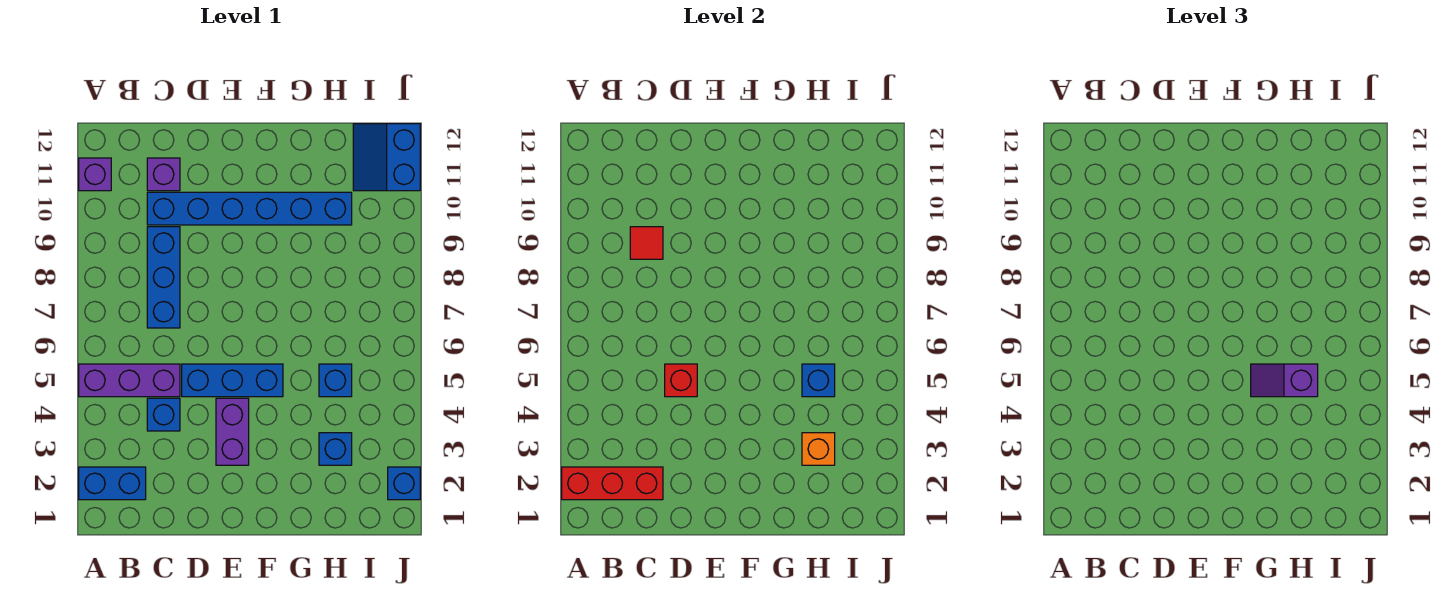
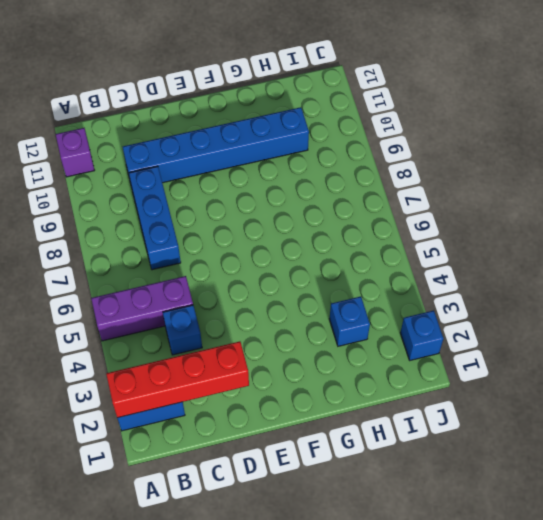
red brick A2:D2 level 2 -> red brick A2:C2 level 2
none -> purple brick C11 level 1
none -> blue brick D5:F5 level 1
none -> purple brick E3:E4 level 1

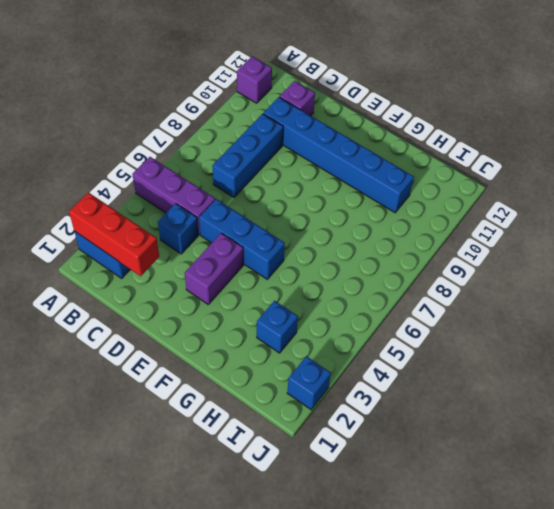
none -> blue brick H5 level 1
none -> blue slope I11:J12 level 1 top J
none -> red tile C9 level 2

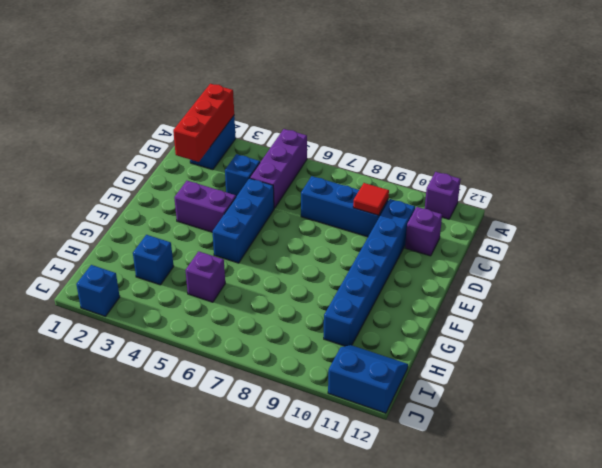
purple brick H5 level 1 -> blue brick H5 level 1
none -> red brick D5 level 2
none -> orange brick H3 level 2
none -> blue brick H5 level 2

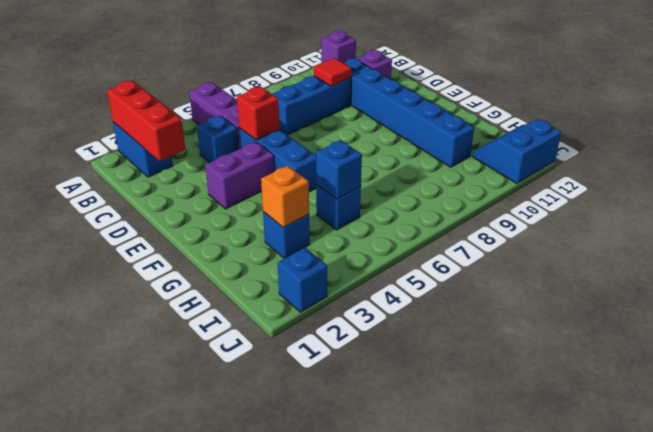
none -> purple slope G5:H5 level 3 top H

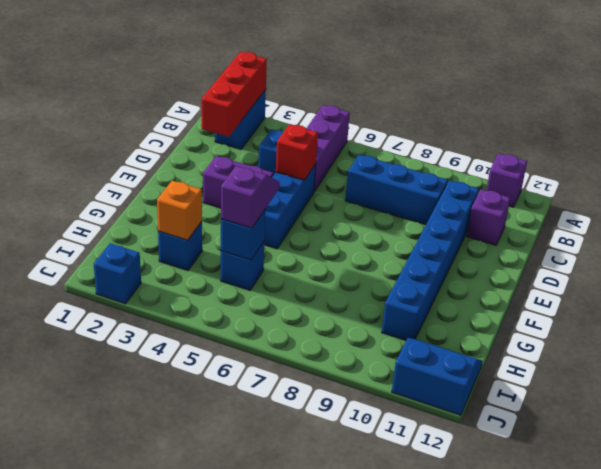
none -> red tile C9 level 2

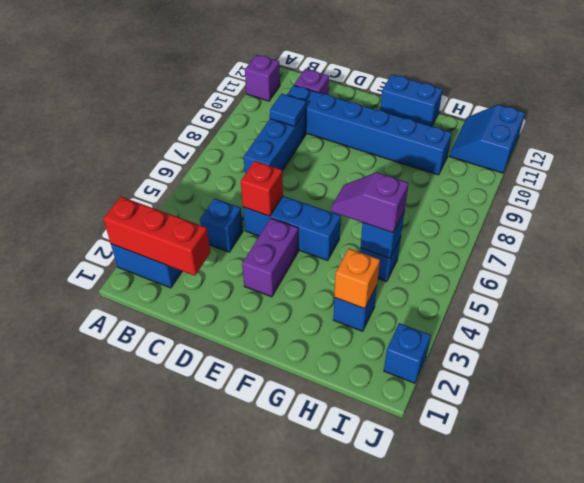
blue tile C9 level 2 -> red tile C9 level 2
blue brick F12:G12 level 1 -> none
none -> purple brick A5:C5 level 1

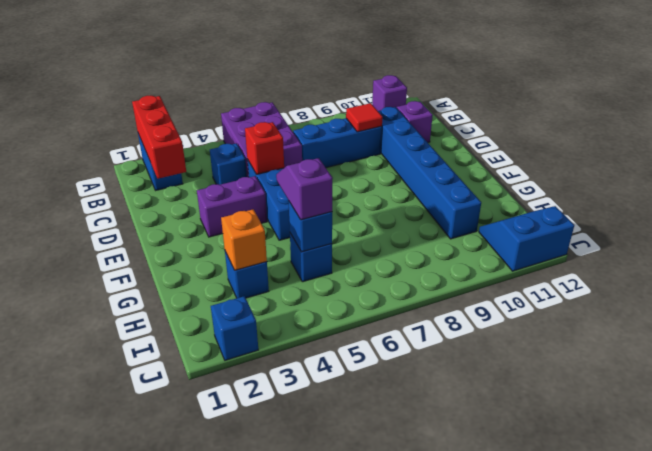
purple brick A5:C6 level 1 -> purple brick A5:C5 level 1

